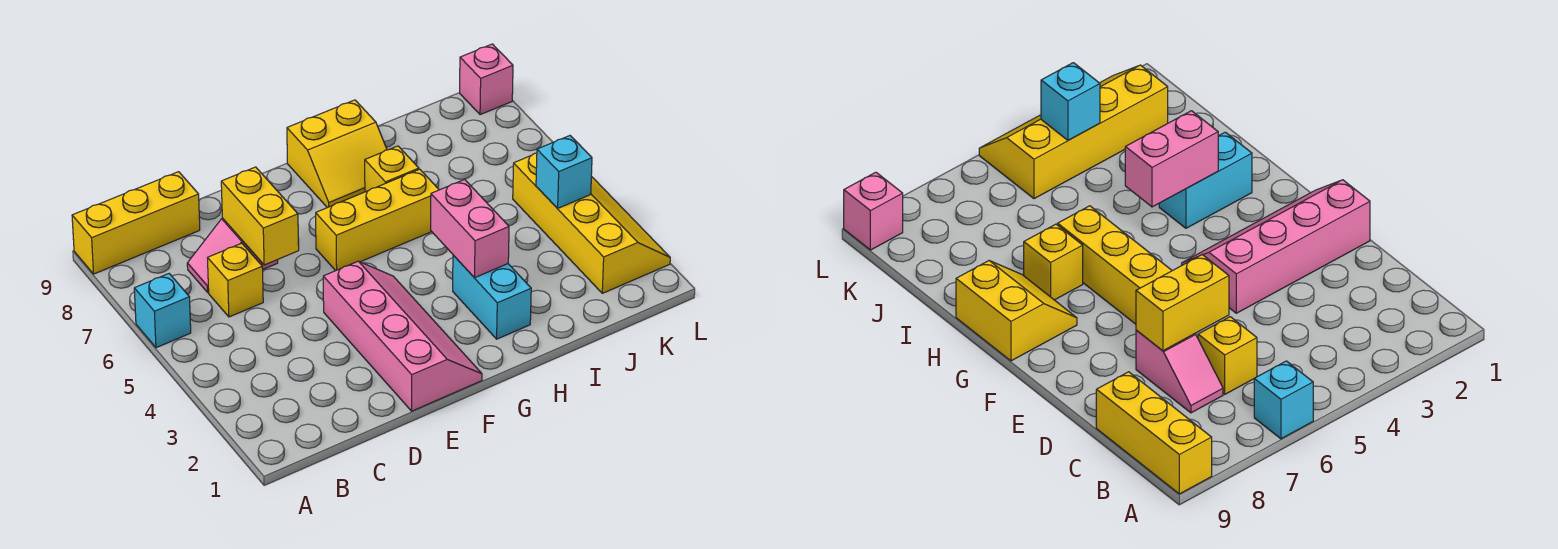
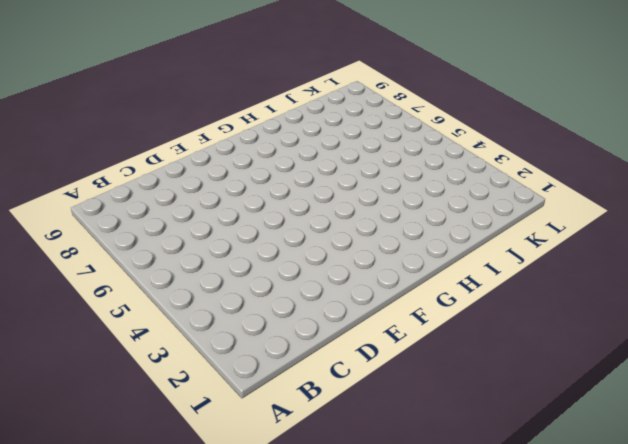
none -> cyan brick A6 level 1
none -> yellow brick A9:C9 level 1
none -> yellow brick C6 level 1

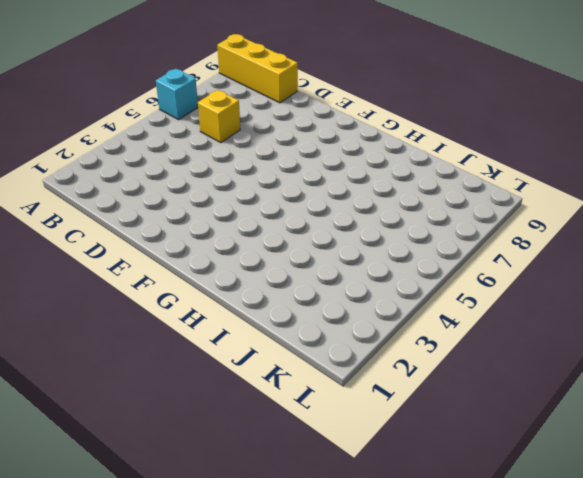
none -> pink slope C7:D7 level 1 top D
none -> pink slope E1:F4 level 1 top E
none -> yellow brick F6:H6 level 1

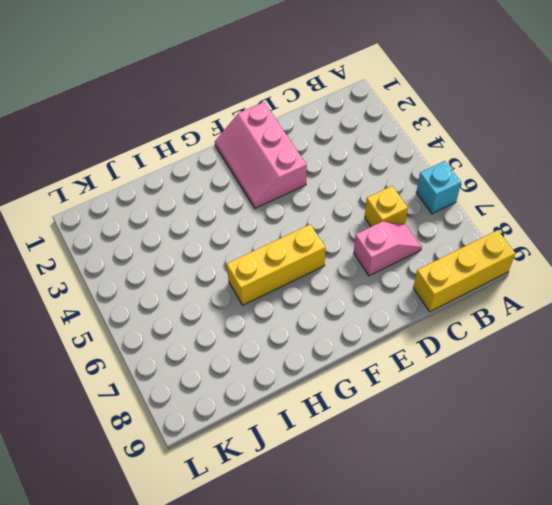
pink slope E1:F3 level 1 top E -> pink slope E1:F4 level 1 top E
none -> yellow slope G8:H9 level 1 top 9
none -> cyan brick H2:H3 level 1
none -> yellow brick H7 level 1

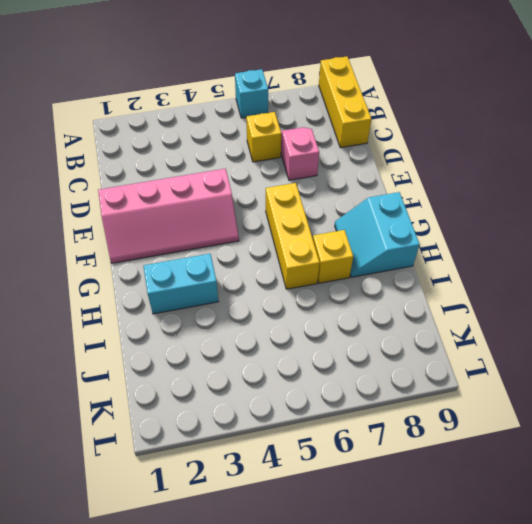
cyan slope G8:H9 level 1 top 9 -> yellow slope G8:H9 level 1 top 9
none -> yellow slope K2:L5 level 1 top K
none -> pink brick L9 level 1
none -> yellow brick D6:D7 level 2

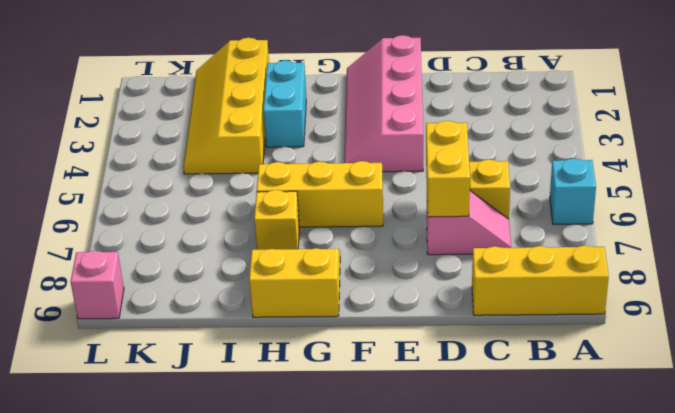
yellow slope I1:J4 level 1 top I -> yellow slope K2:L5 level 1 top K
none -> pink brick H3:H4 level 2
none -> cyan brick K4 level 2

